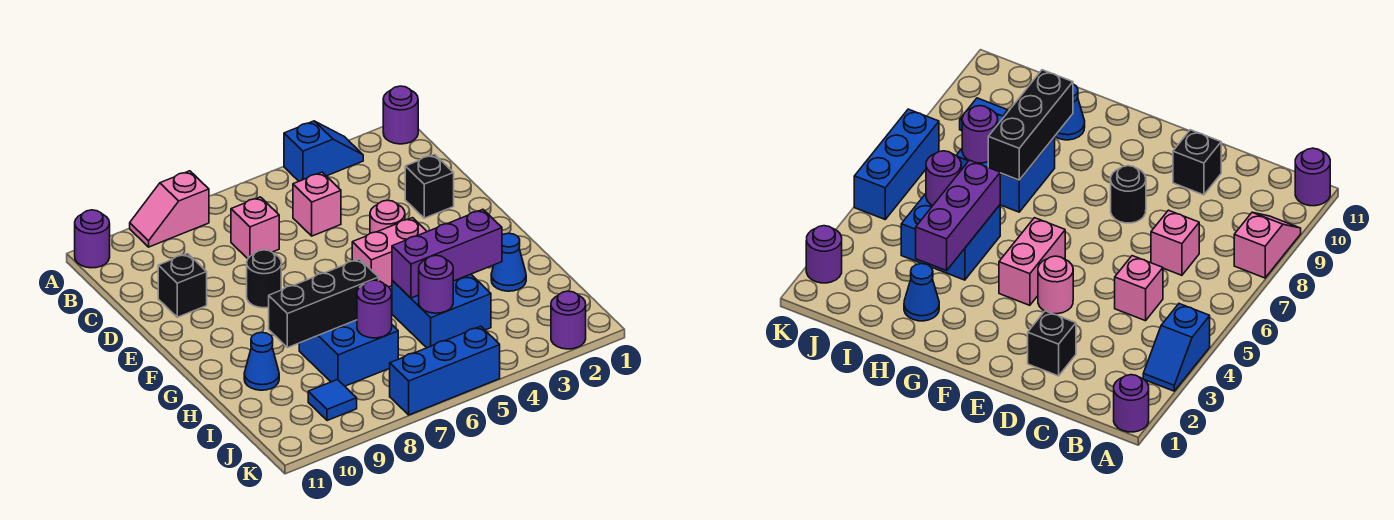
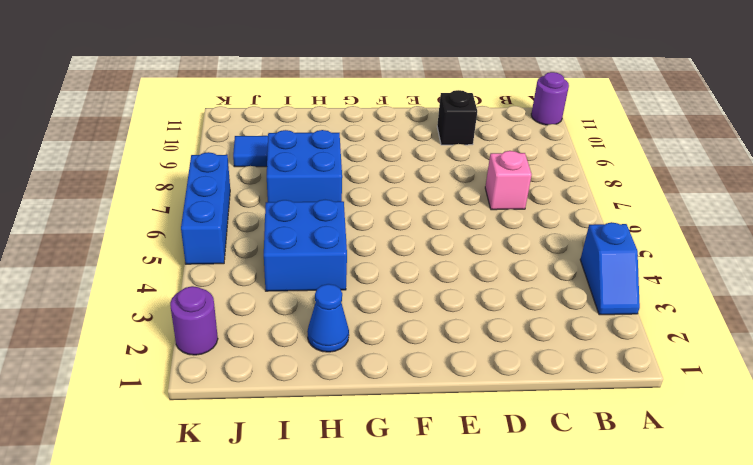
none -> purple round brick A1 level 1
none -> pink slope A8:A9 level 1 top 8
none -> pink brick C5 level 1

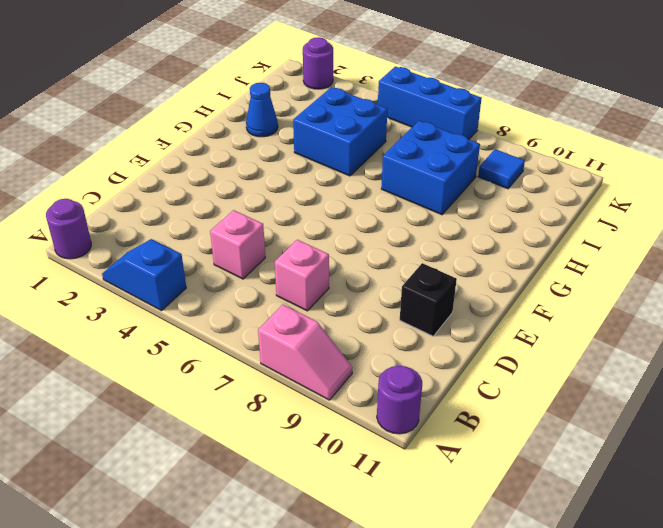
none -> black brick D2 level 1
none -> pink round brick E4 level 1
none -> black round brick E8 level 1

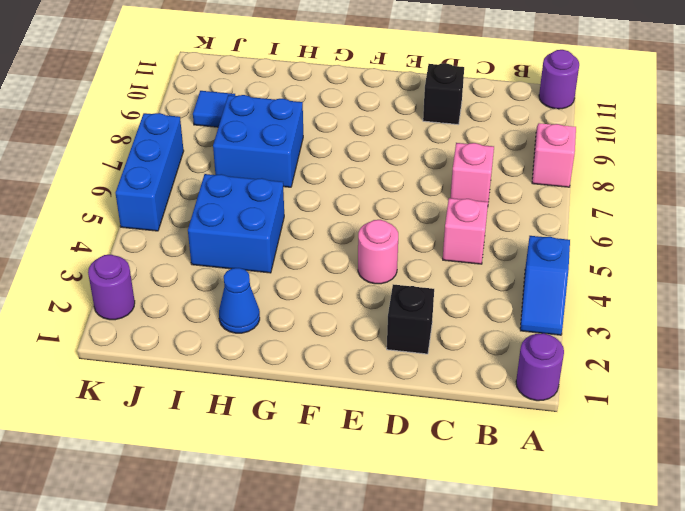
none -> black round brick E8 level 1
none -> pink brick F4:F5 level 1
none -> blue cone H10 level 1

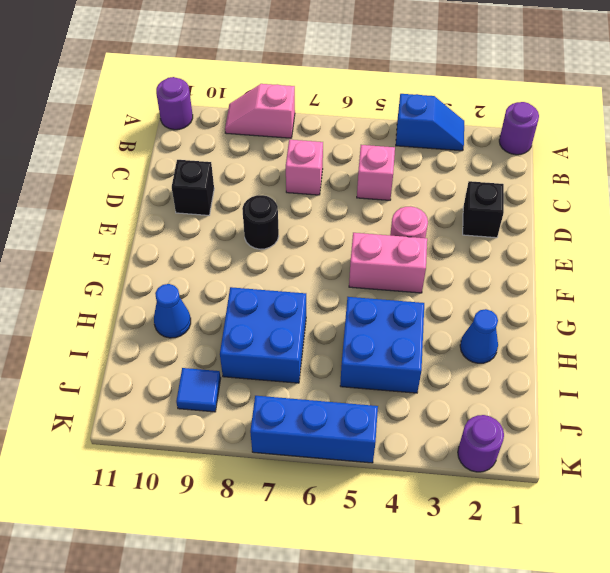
none -> purple brick H3:H5 level 2
none -> black brick H7:H9 level 2
none -> purple round brick I5 level 2

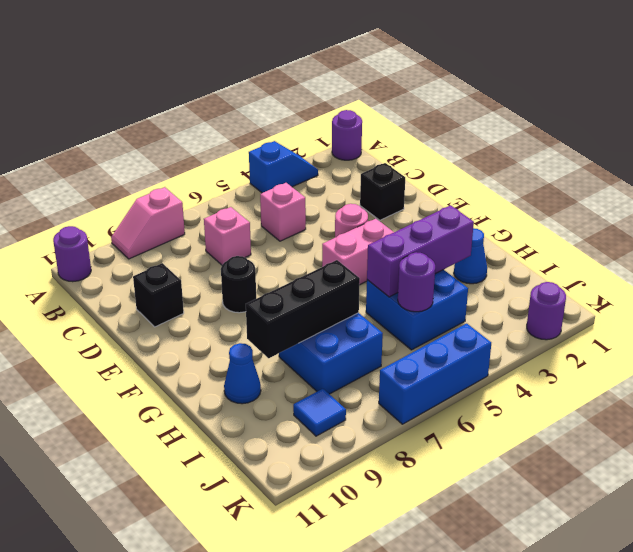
none -> purple round brick I7 level 2

